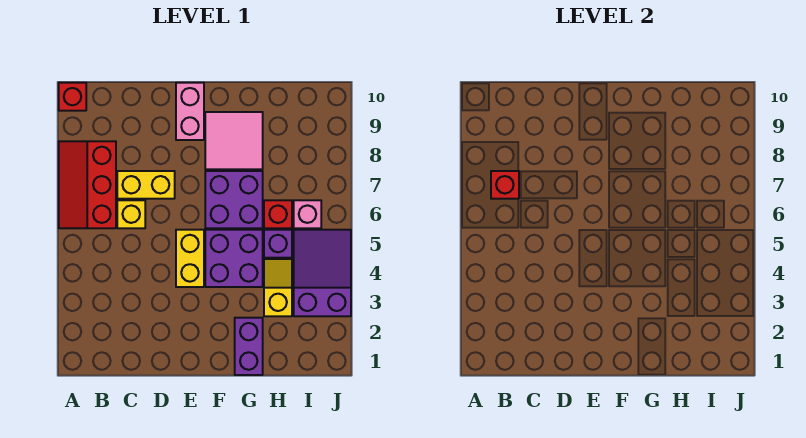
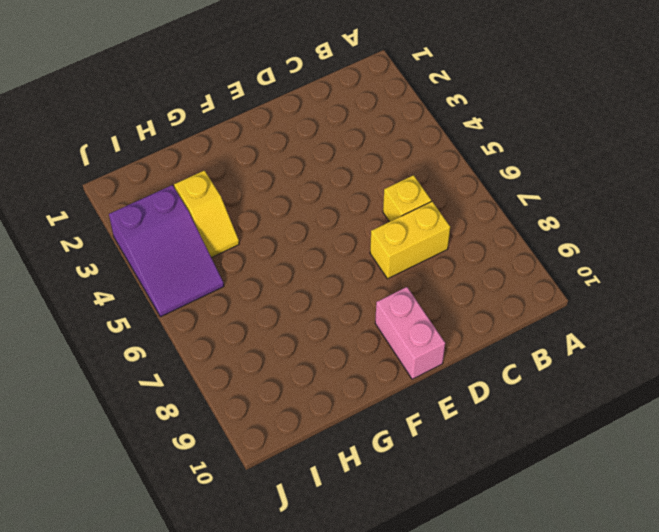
none -> red slope A6:B8 level 1 top B
none -> red brick A10 level 1
none -> yellow brick E4:E5 level 1

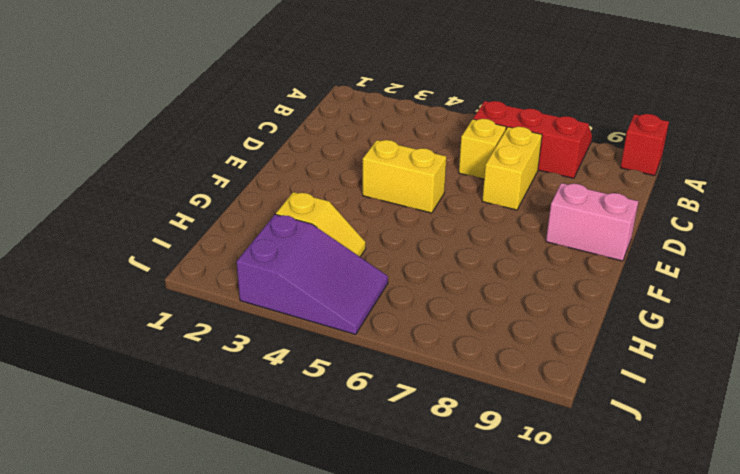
none -> purple brick F4:G5 level 1
none -> purple brick F6:G7 level 1
none -> pink tile F8:G9 level 1

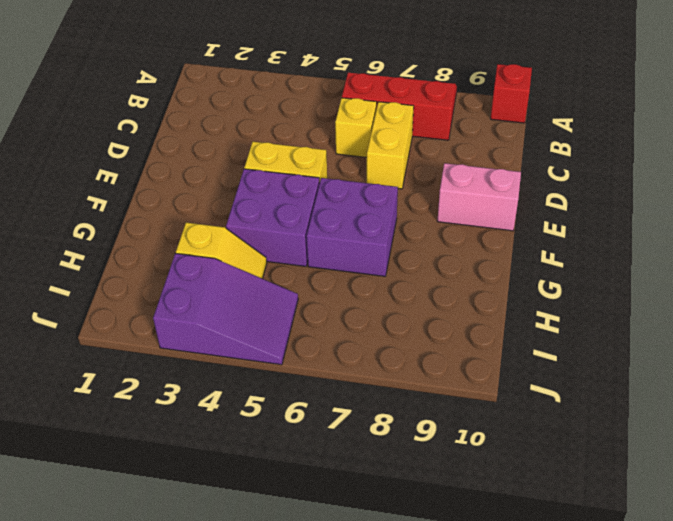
none -> pink tile F8:G9 level 1
none -> purple brick G1:G2 level 1
none -> purple brick H5 level 1

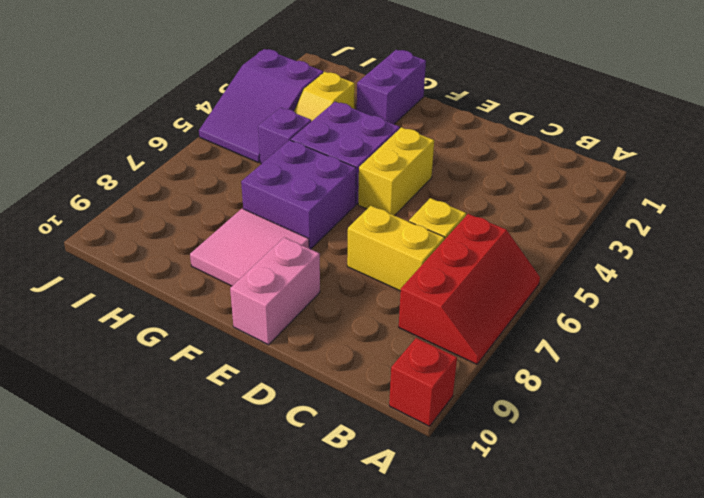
none -> red brick H6 level 1
none -> pink brick I6 level 1
none -> red brick B7 level 2

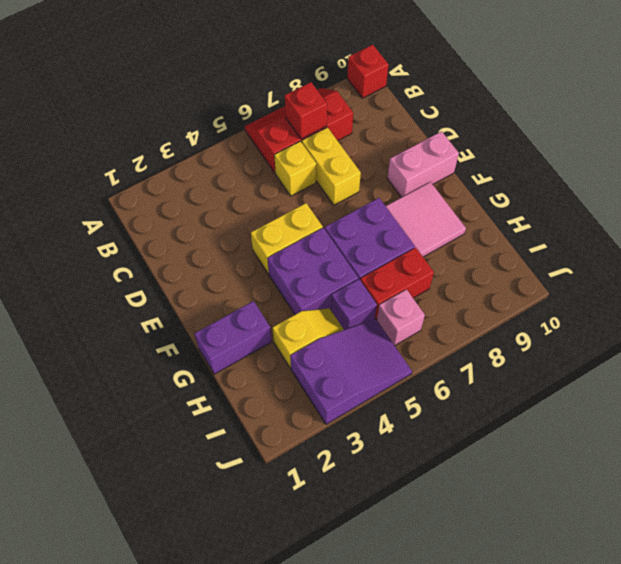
red brick H6:H7 level 1 -> red brick H6 level 1

